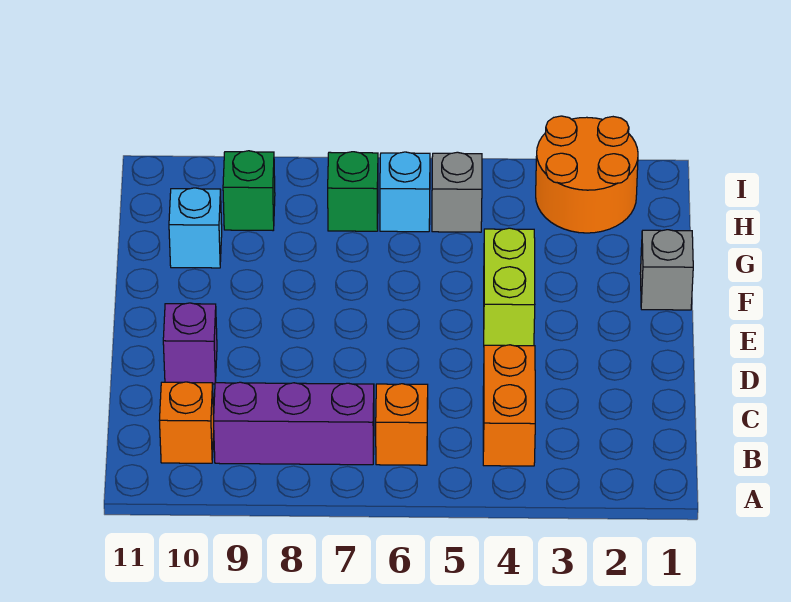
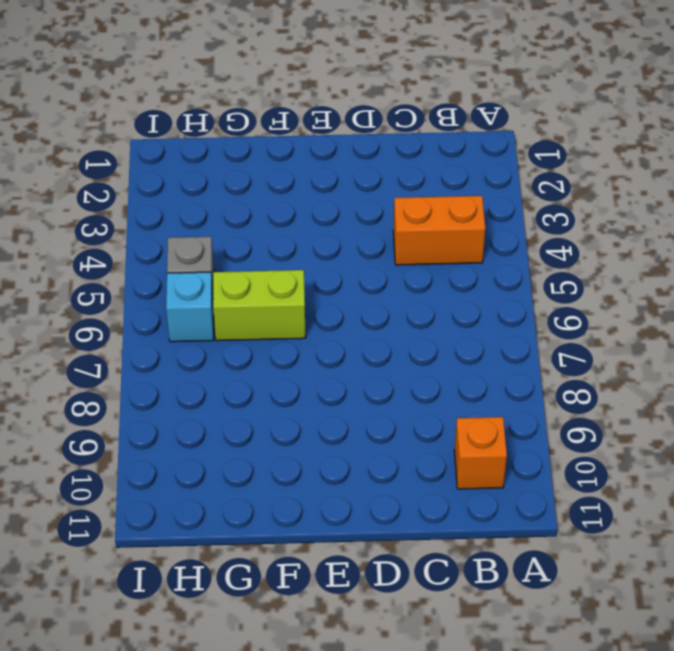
lime brick F6:G6 level 1 -> lime brick E4:F4 level 1
none -> orange brick B6 level 1
none -> purple brick B7:B9 level 1
none -> purple brick D10 level 1

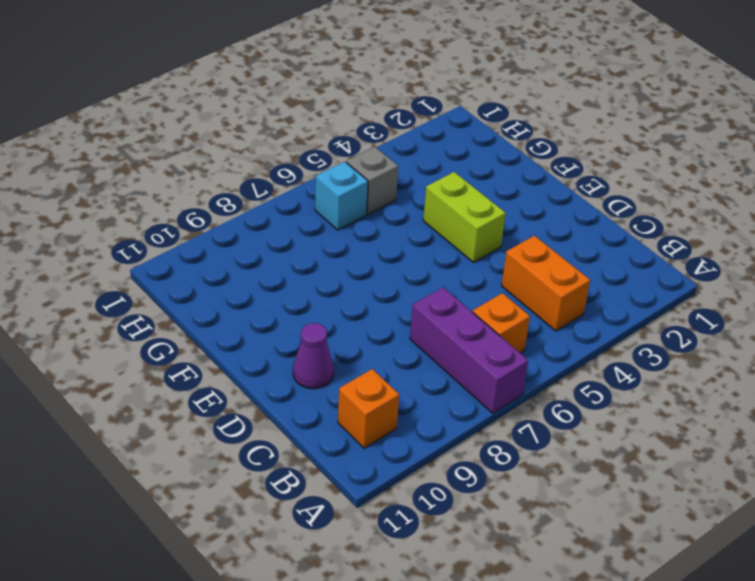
purple brick A7:C7 level 1 -> purple brick B7:B9 level 1
purple cone D10 level 1 -> purple brick D10 level 1
none -> grey brick F1 level 1
none -> cyan brick G10 level 1
none -> orange round brick H2:I3 level 1

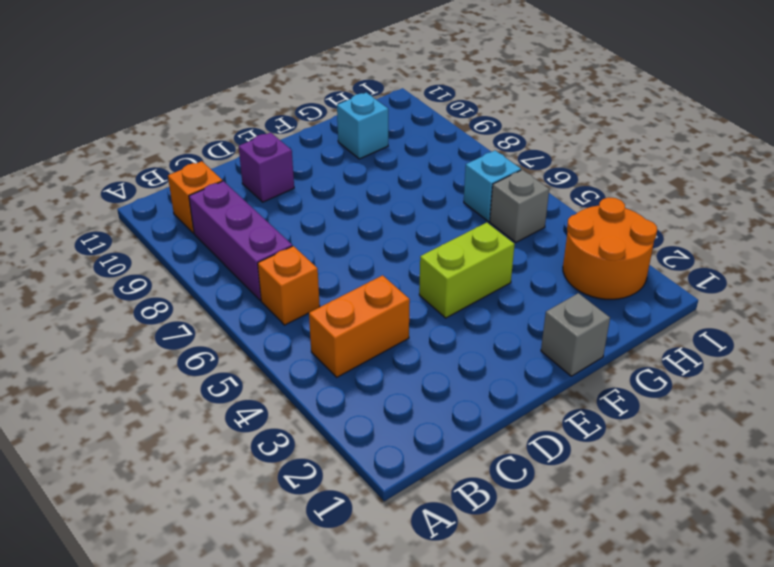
none -> green brick H7 level 1
none -> green brick H9 level 1

